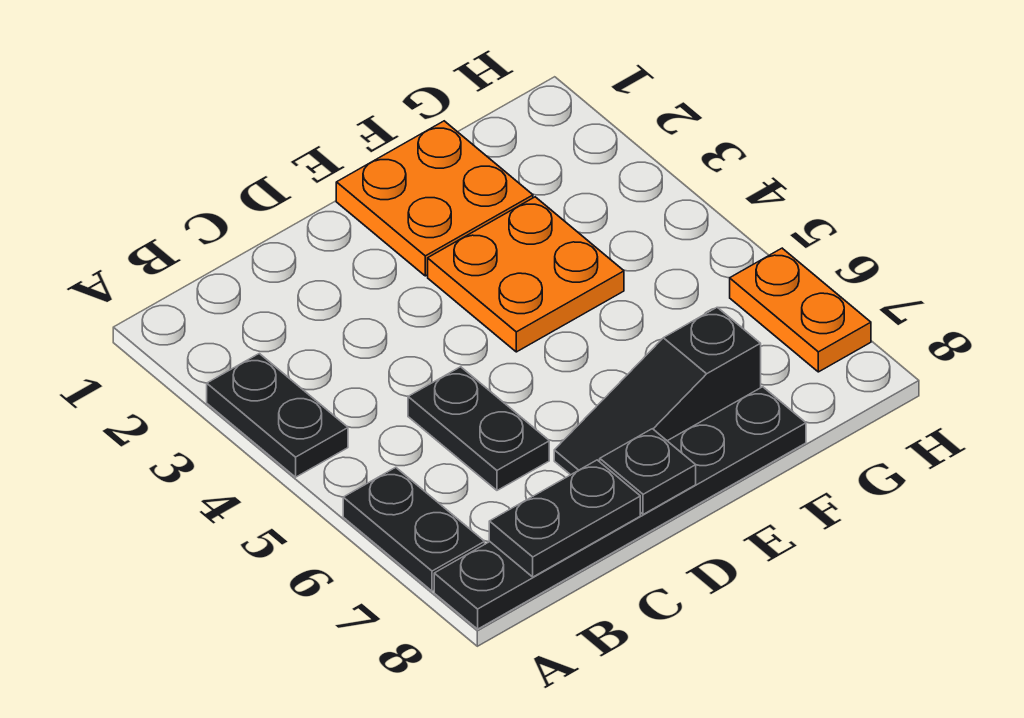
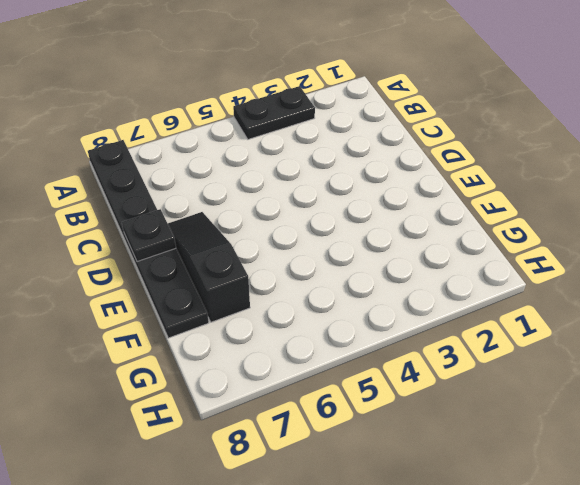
none -> black plate A6:A7 level 1
none -> black plate C5:C6 level 1

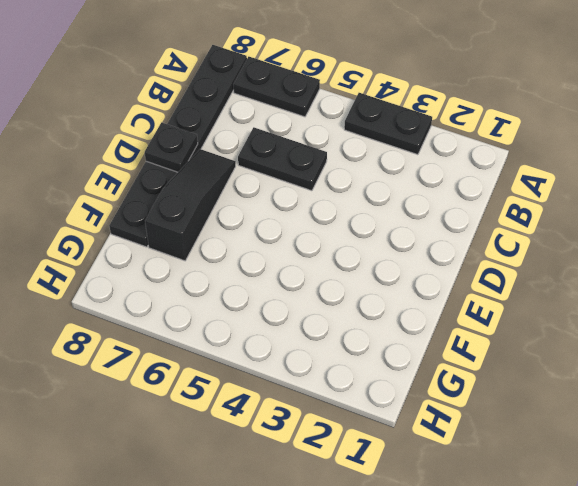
none -> orange plate E1:F2 level 1
none -> orange plate E3:F4 level 1

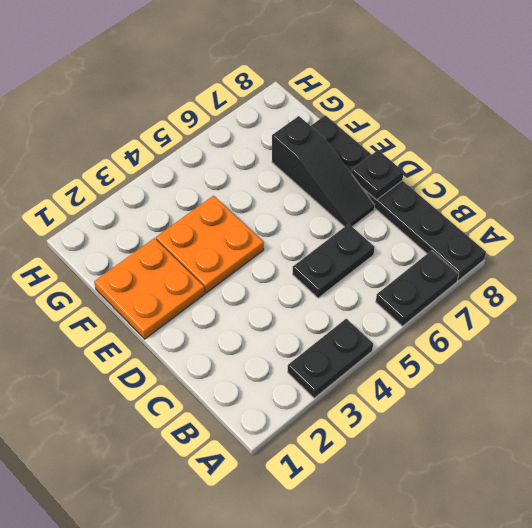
none -> orange plate H6:H7 level 1
none -> black plate B8:C8 level 2

